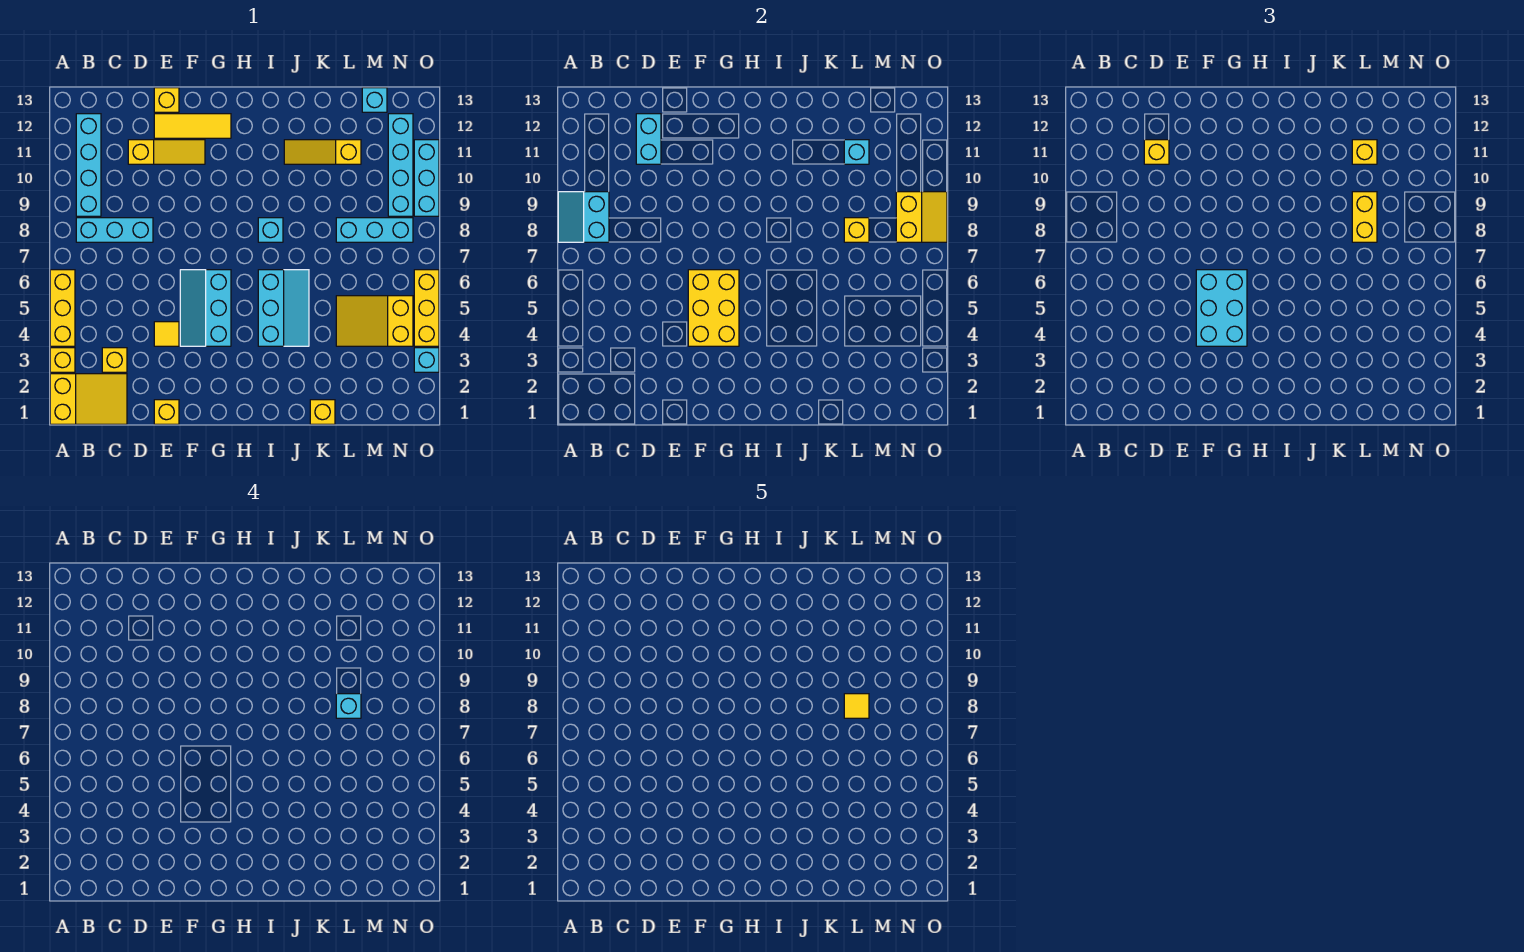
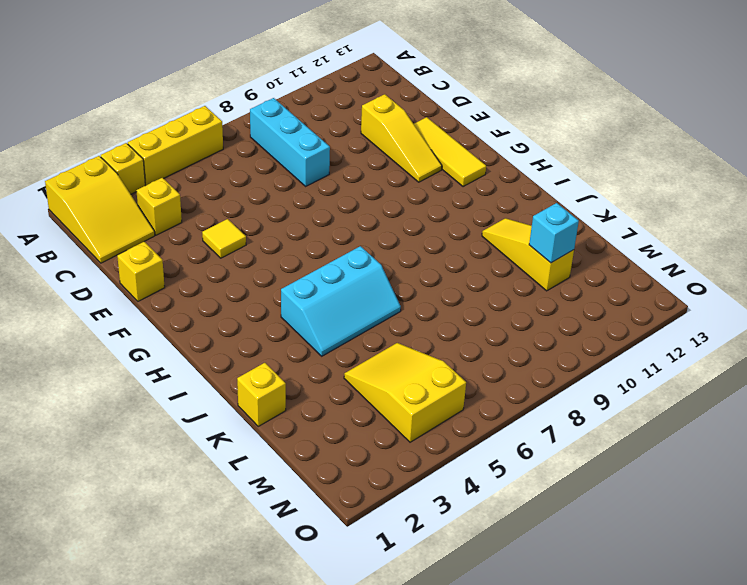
none -> cyan brick B9:B12 level 1
none -> yellow brick E13 level 1
none -> cyan slope F4:G6 level 1 top G
none -> cyan brick I8 level 1

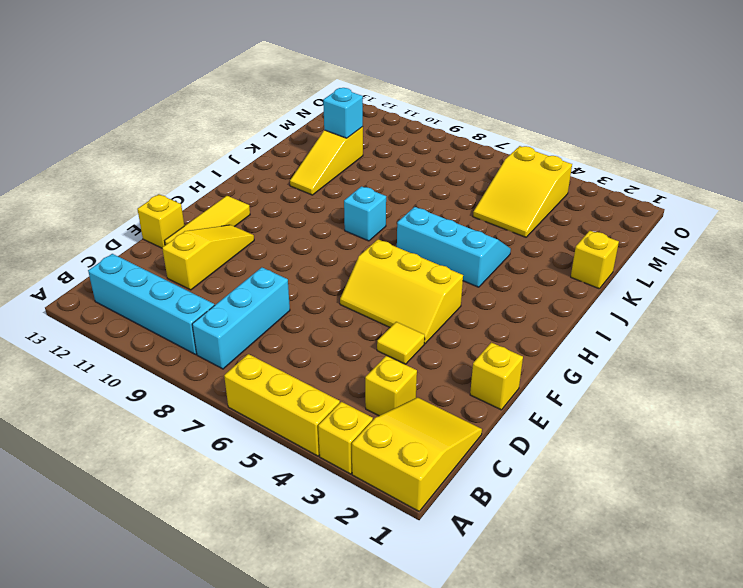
yellow slope F4:G6 level 1 top G -> cyan slope F4:G6 level 1 top G
none -> cyan brick L8:N8 level 1
none -> cyan brick M13 level 1
none -> cyan brick N9:N12 level 1
none -> cyan brick O3 level 1

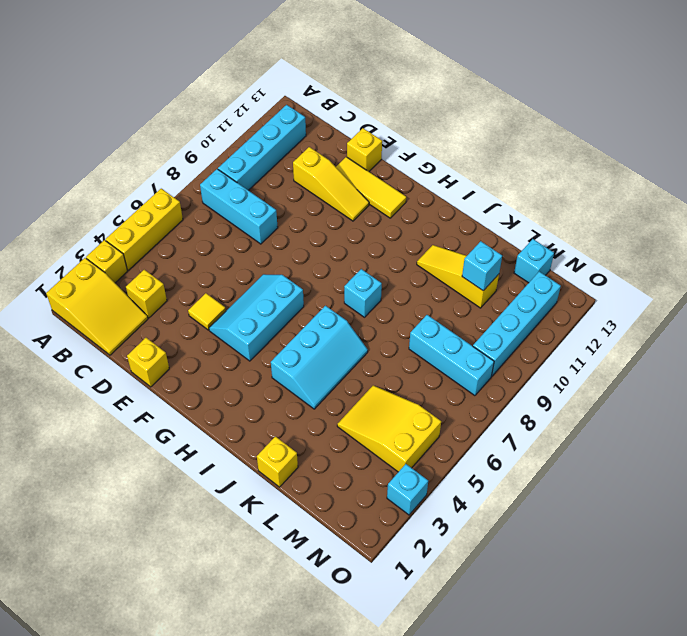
none -> yellow brick O4:O6 level 1
none -> cyan brick O9:O11 level 1
none -> cyan slope A8:B9 level 2 top B
none -> cyan brick D11:D12 level 2

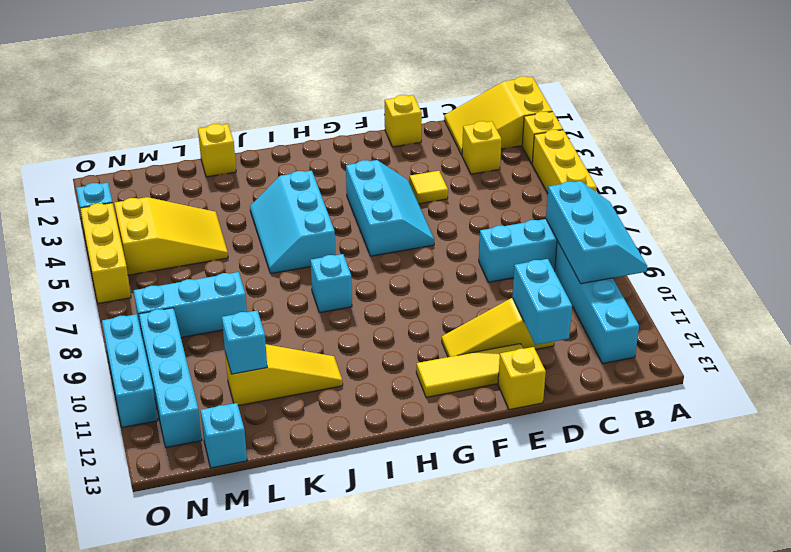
cyan slope A8:B10 level 2 top B -> cyan slope A8:B9 level 2 top B
none -> yellow brick F4:G6 level 2
none -> yellow brick L8 level 2
none -> yellow slope N8:O9 level 2 top N
none -> yellow brick D11 level 3

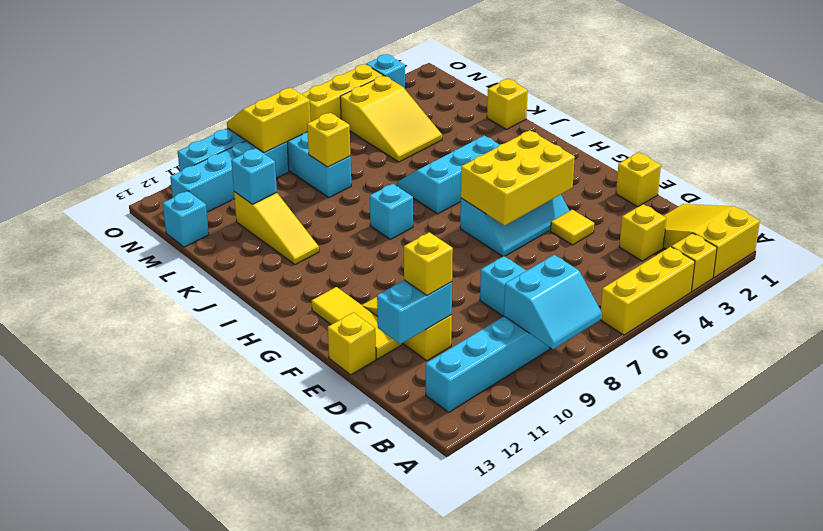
none -> cyan brick F4:G6 level 3
none -> yellow brick L8:L9 level 3
none -> yellow brick L11 level 3
none -> cyan brick L8 level 4

